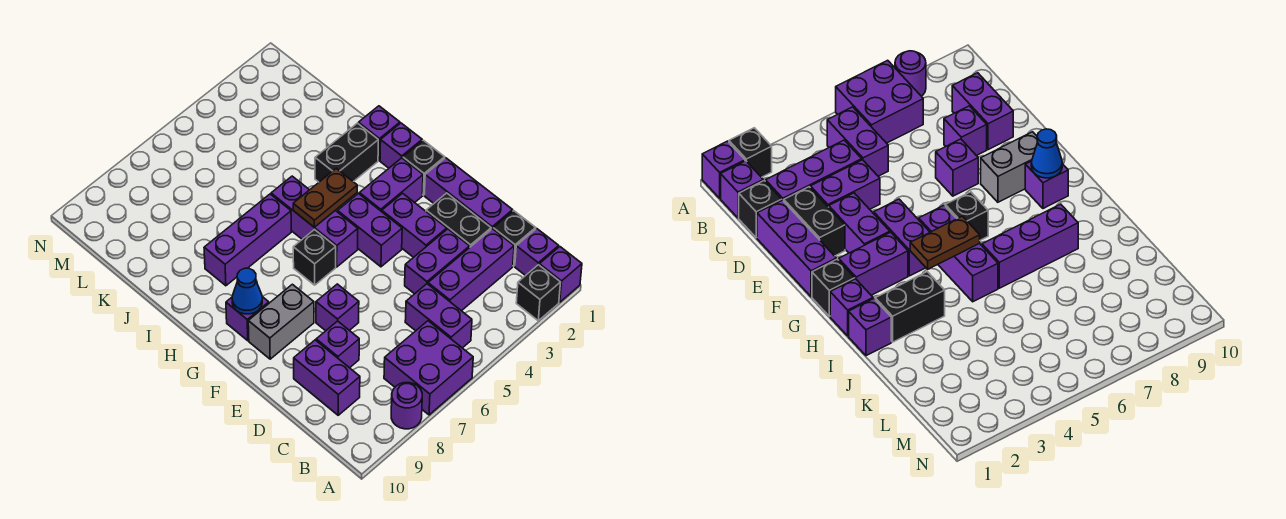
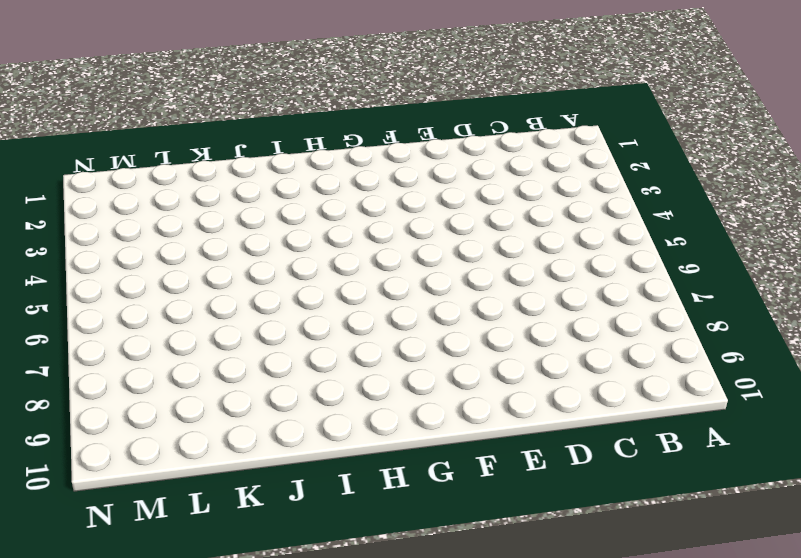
none -> purple brick A1 level 1
none -> black brick A2 level 1
none -> purple brick A6:B7 level 1

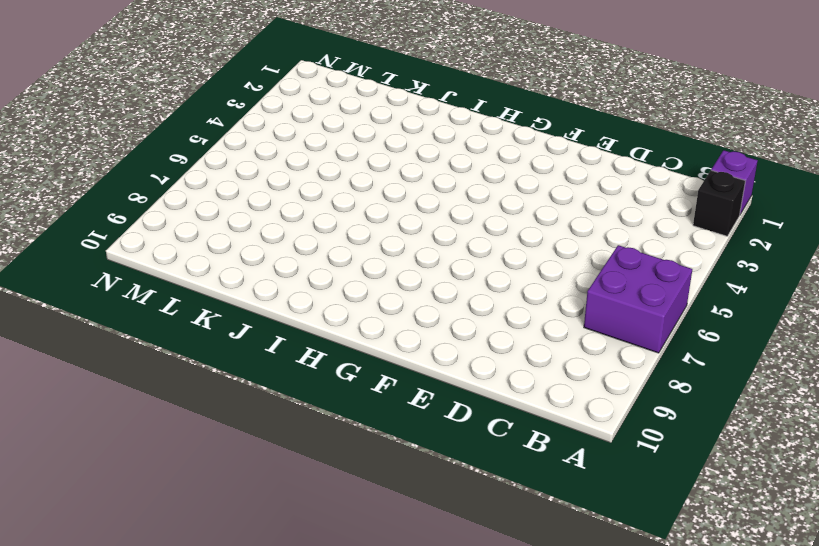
none -> purple round brick A8 level 1
none -> purple brick B1 level 1
none -> purple brick B5:C5 level 1

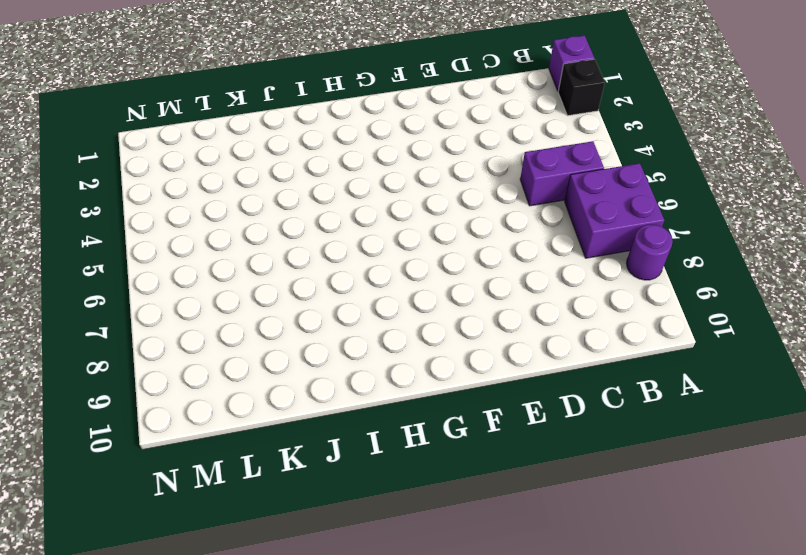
none -> purple brick B1 level 1
none -> black brick C1 level 1
none -> purple brick C2:C4 level 1

